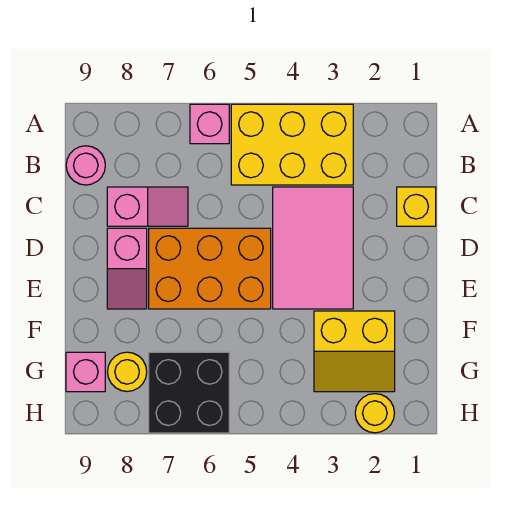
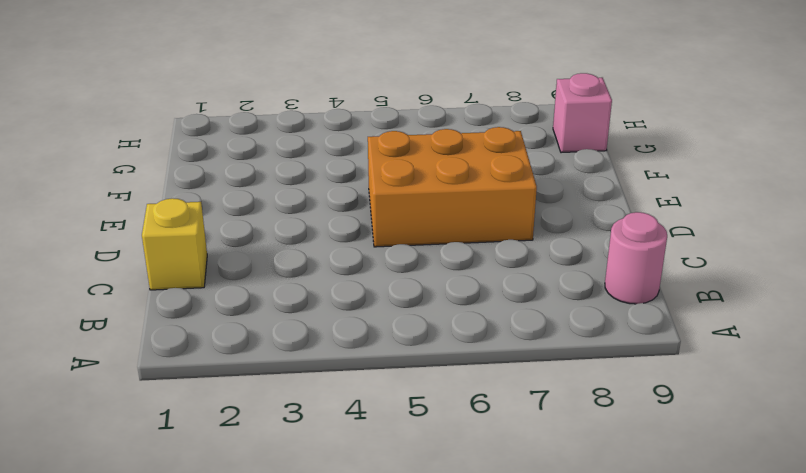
none -> yellow brick A3:B5 level 1
none -> pink brick A6 level 1
none -> pink tile C3:E4 level 1

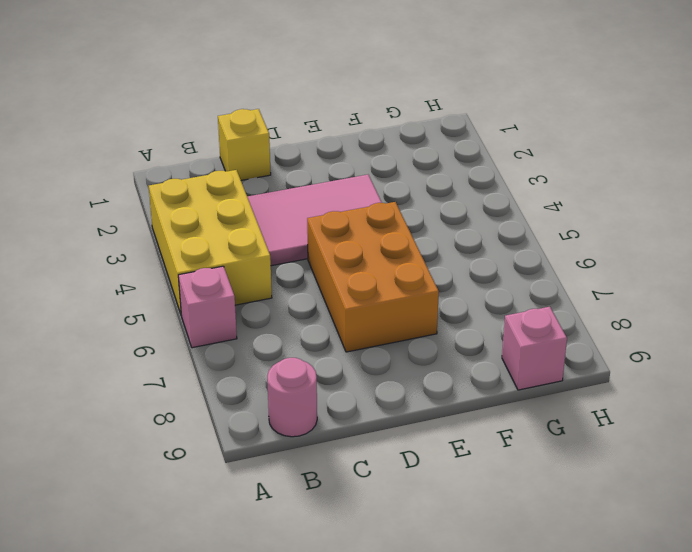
none -> pink slope C7:C8 level 1 top 8
none -> pink slope D8:E8 level 1 top D
none -> yellow slope F2:G3 level 1 top F

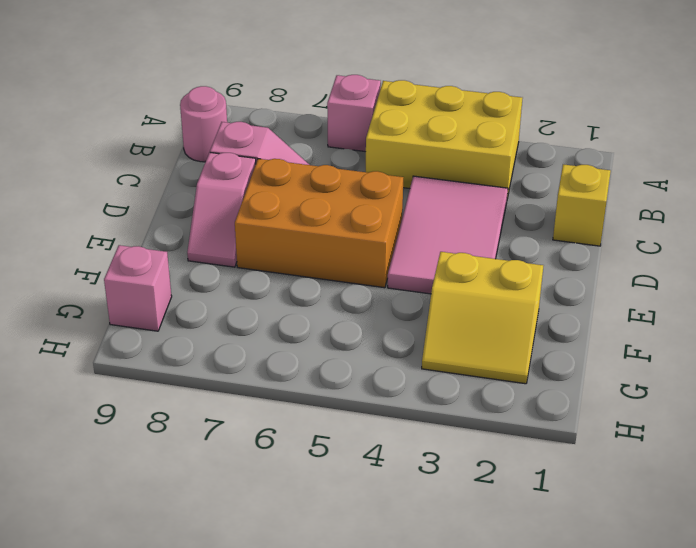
none -> black brick G6:H7 level 1
none -> yellow round brick G8 level 1
none -> yellow round brick H2 level 1

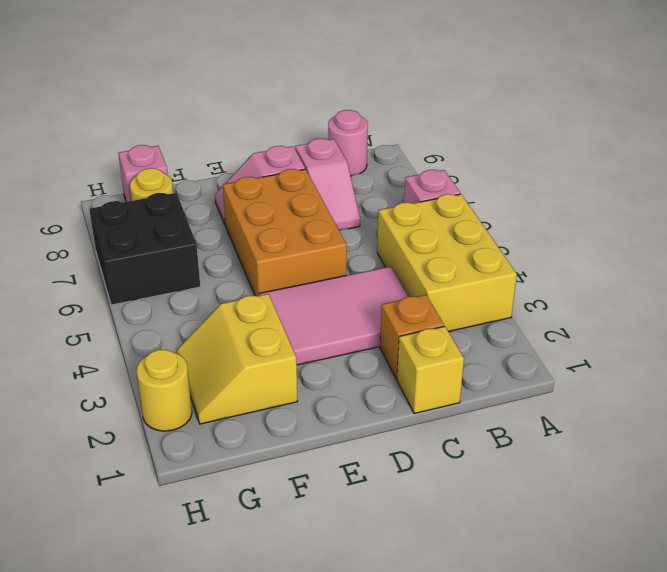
orange brick C2 level 1 -> none

